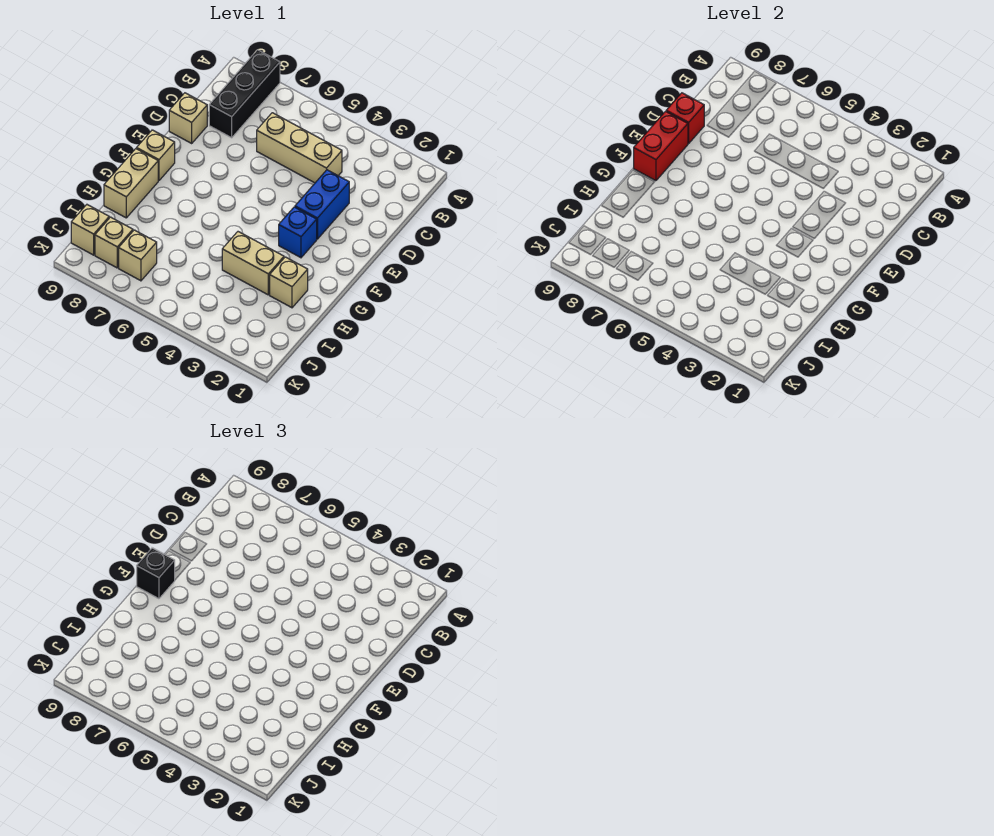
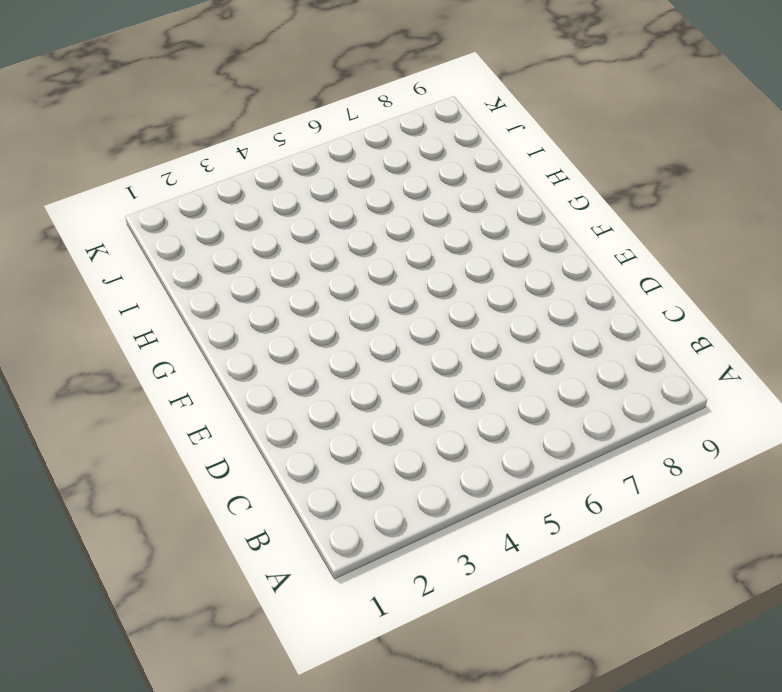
none -> black brick A8:C8 level 1
none -> tan brick C4:C6 level 1
none -> blue brick D3:E3 level 1

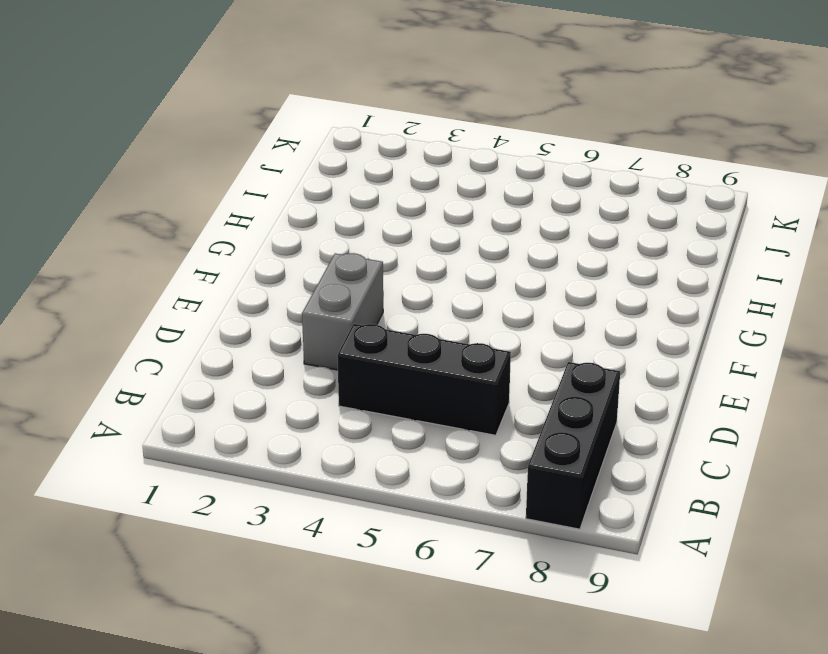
black brick C4:C6 level 1 -> tan brick C4:C6 level 1
grey brick D3:E3 level 1 -> blue brick D3:E3 level 1
none -> tan brick D9 level 1
none -> blue brick F3 level 1
none -> tan brick F9 level 1

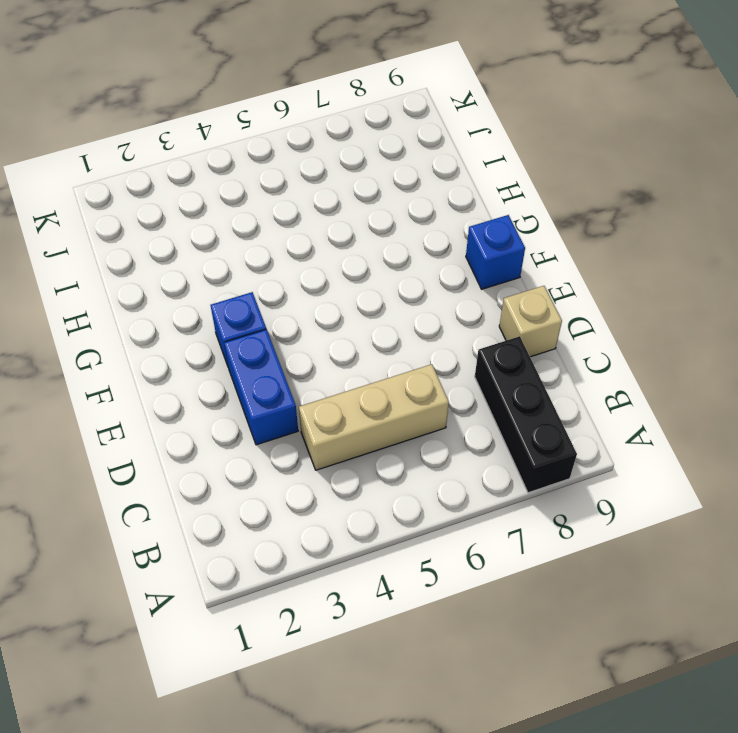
blue brick F9 level 1 -> tan brick F9 level 1
none -> tan brick G9:H9 level 1
none -> tan brick H2 level 1
none -> tan brick H3:H4 level 1

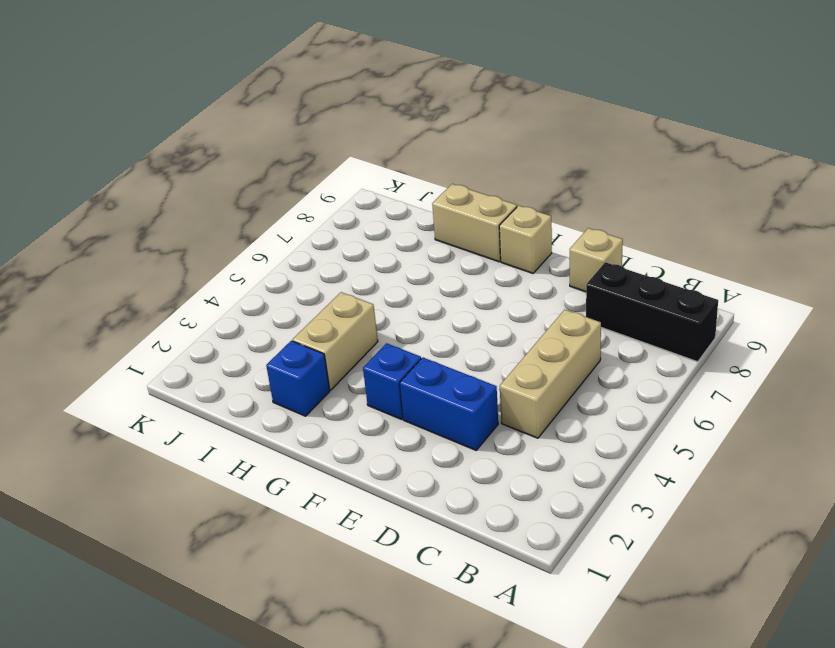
blue brick H2 level 1 -> tan brick H2 level 1
none -> tan brick J7 level 1
none -> tan brick J8 level 1
none -> tan brick J9 level 1

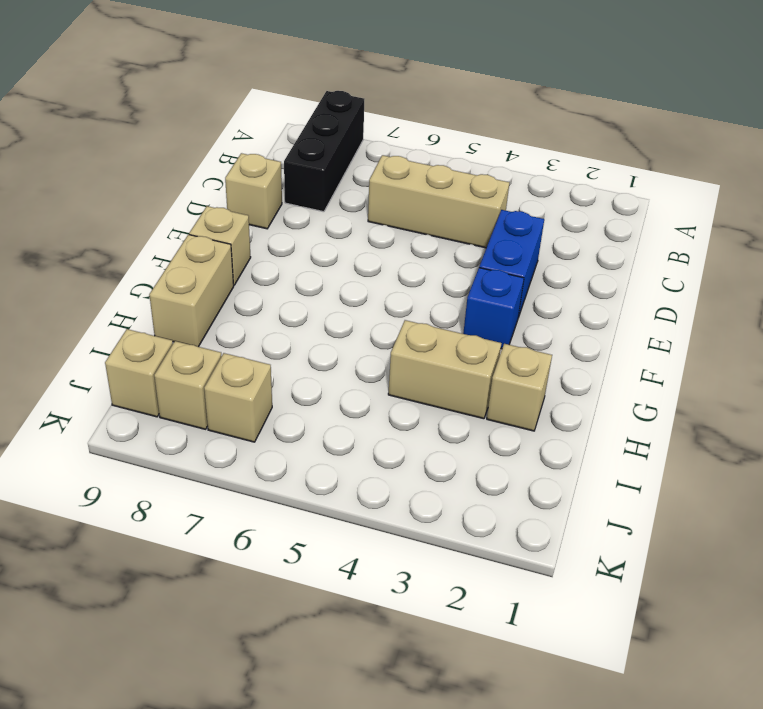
none -> red brick D9 level 2
none -> red brick E9:F9 level 2
none -> black brick F9 level 3

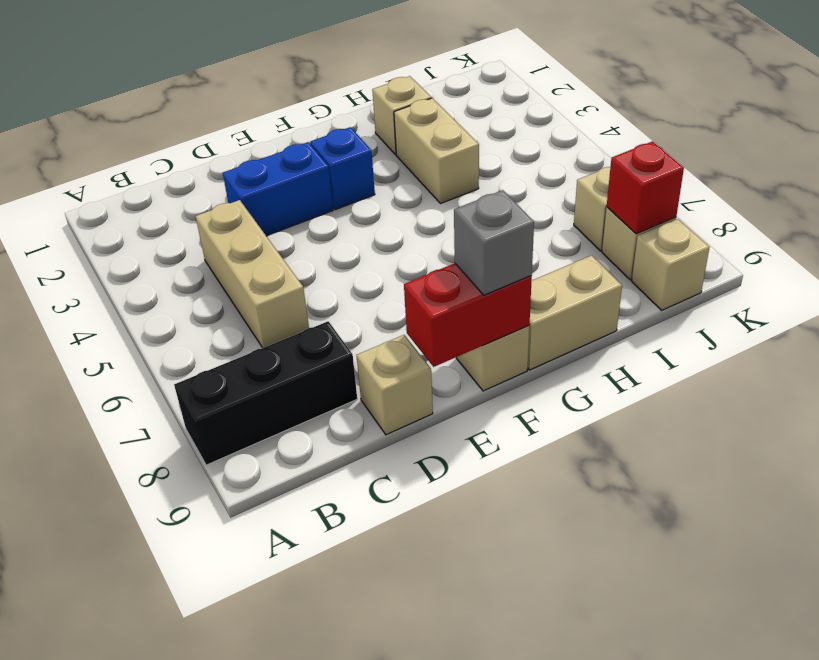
grey brick F9 level 3 -> black brick F9 level 3
red brick J8 level 2 -> red brick D9 level 2

